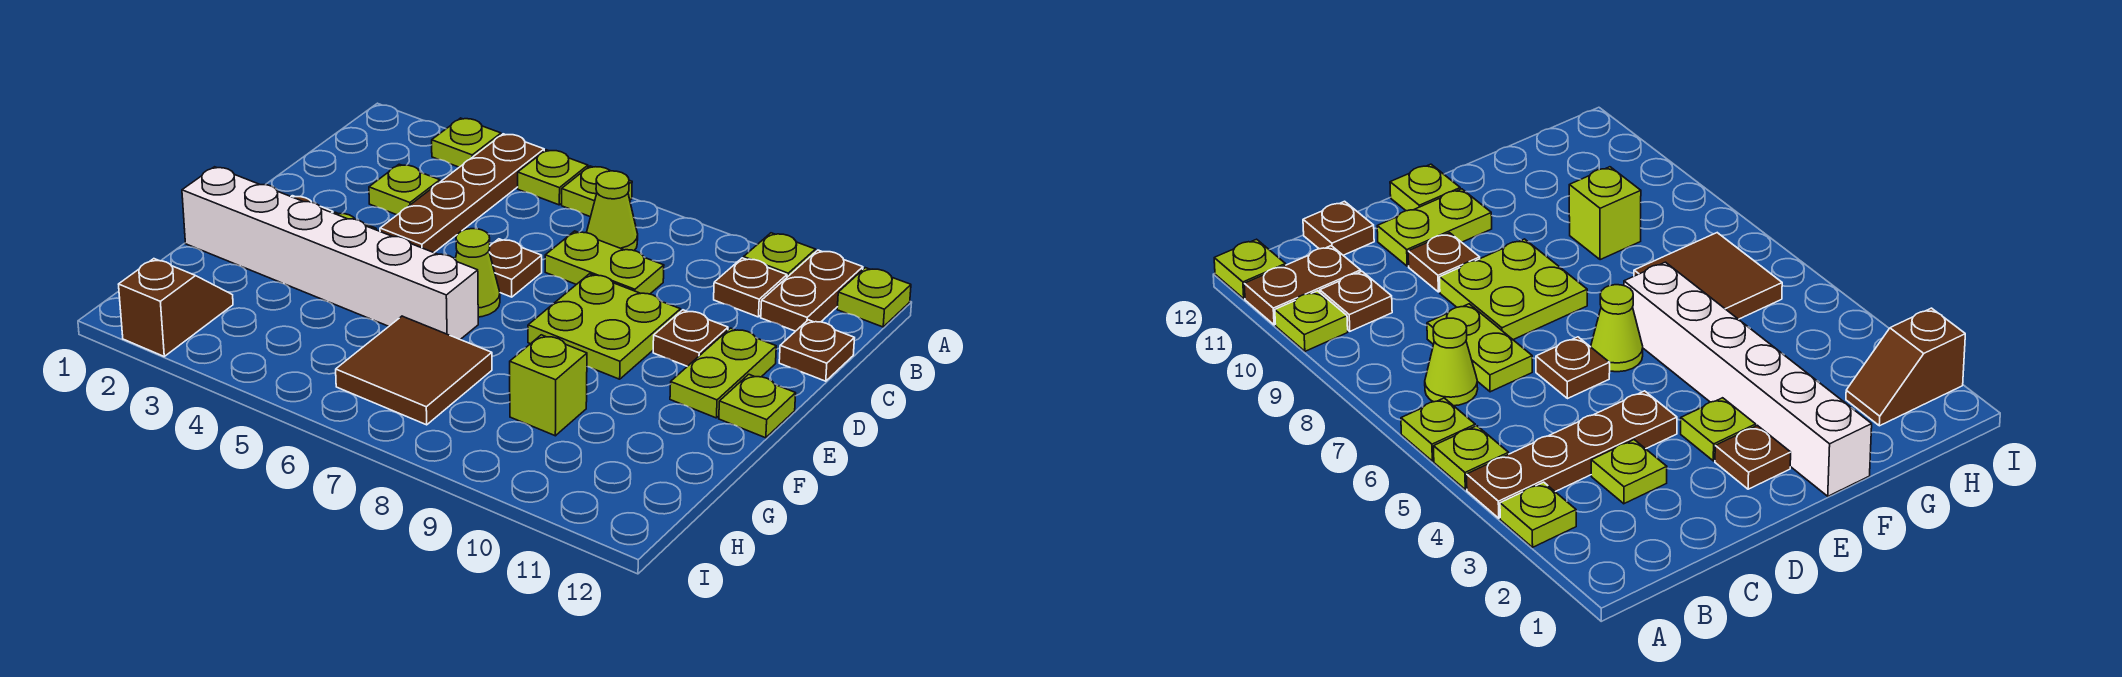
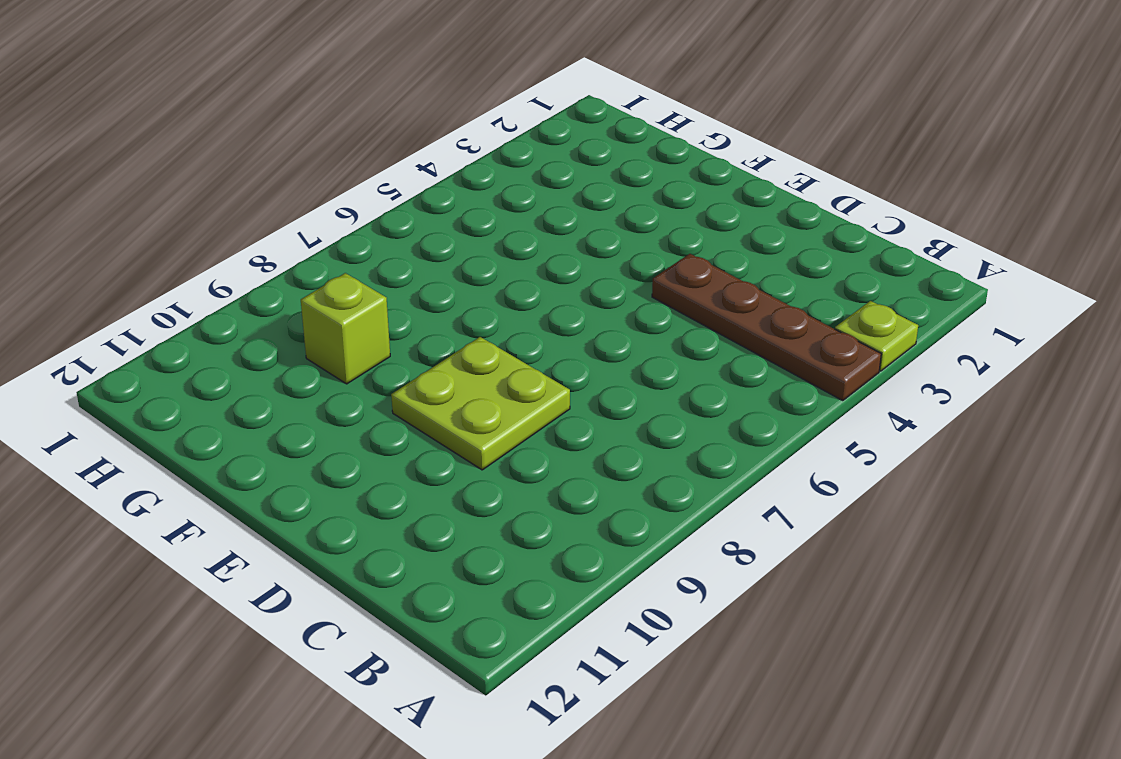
none -> lime plate A5 level 1
none -> lime plate A6 level 1
none -> lime plate A10 level 1

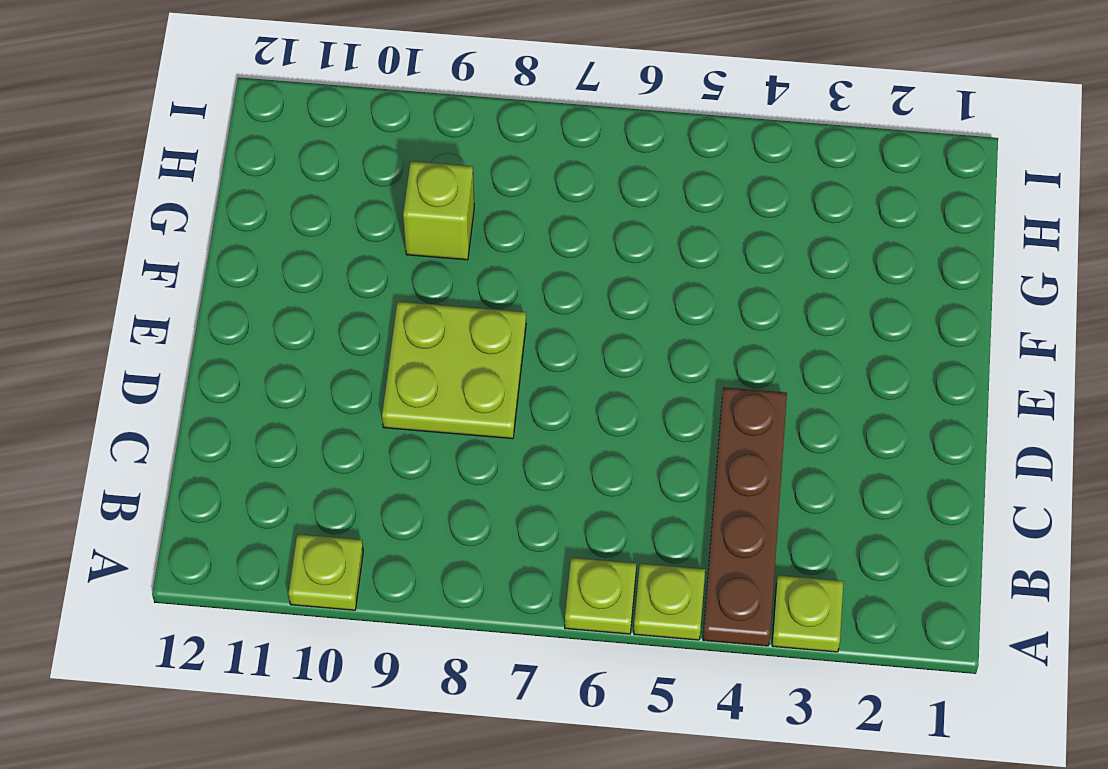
none -> brown plate A11:B11 level 1
none -> lime plate A12 level 1
none -> lime cone B7 level 1

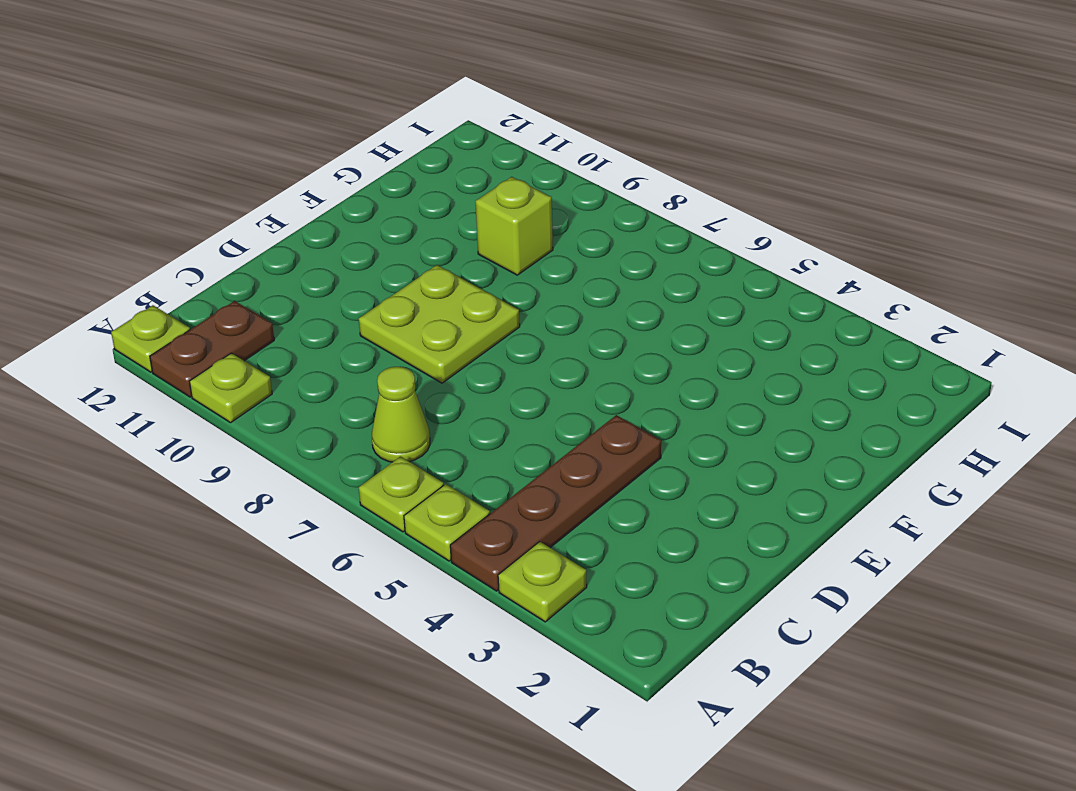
none -> brown plate B10 level 1
none -> lime plate C3 level 1
none -> lime plate C7:C8 level 1

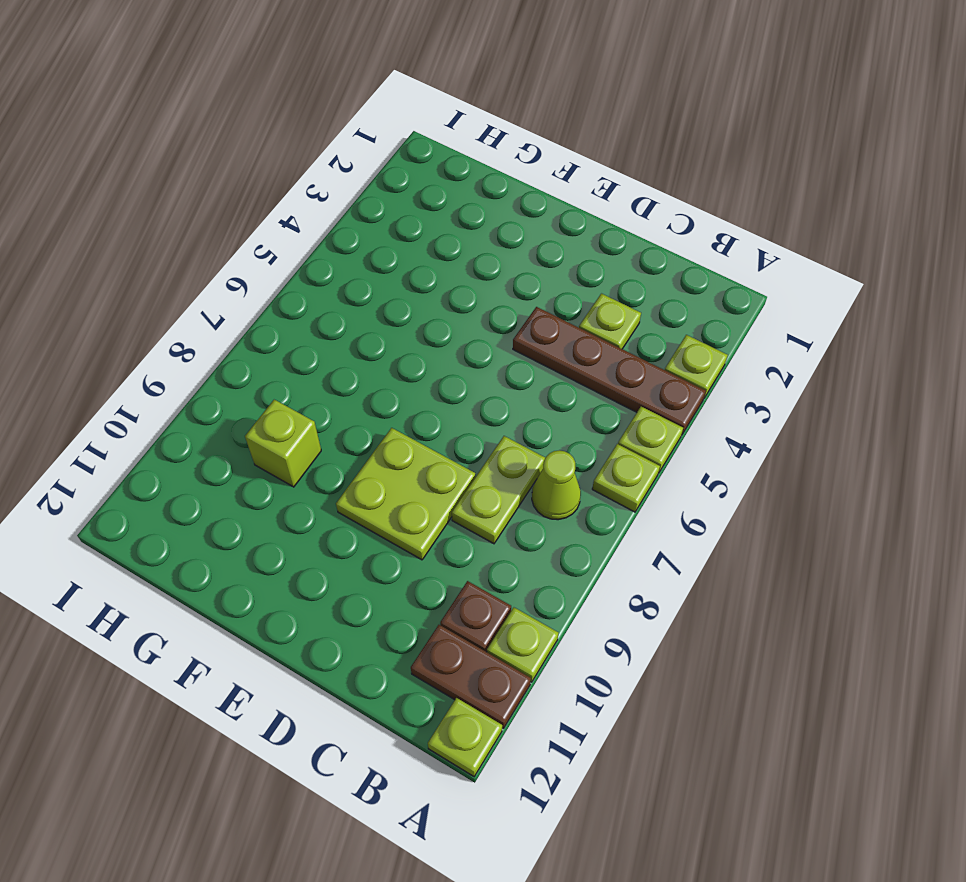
none -> brown plate C12 level 1
none -> brown plate D6 level 1
none -> brown plate D10 level 1

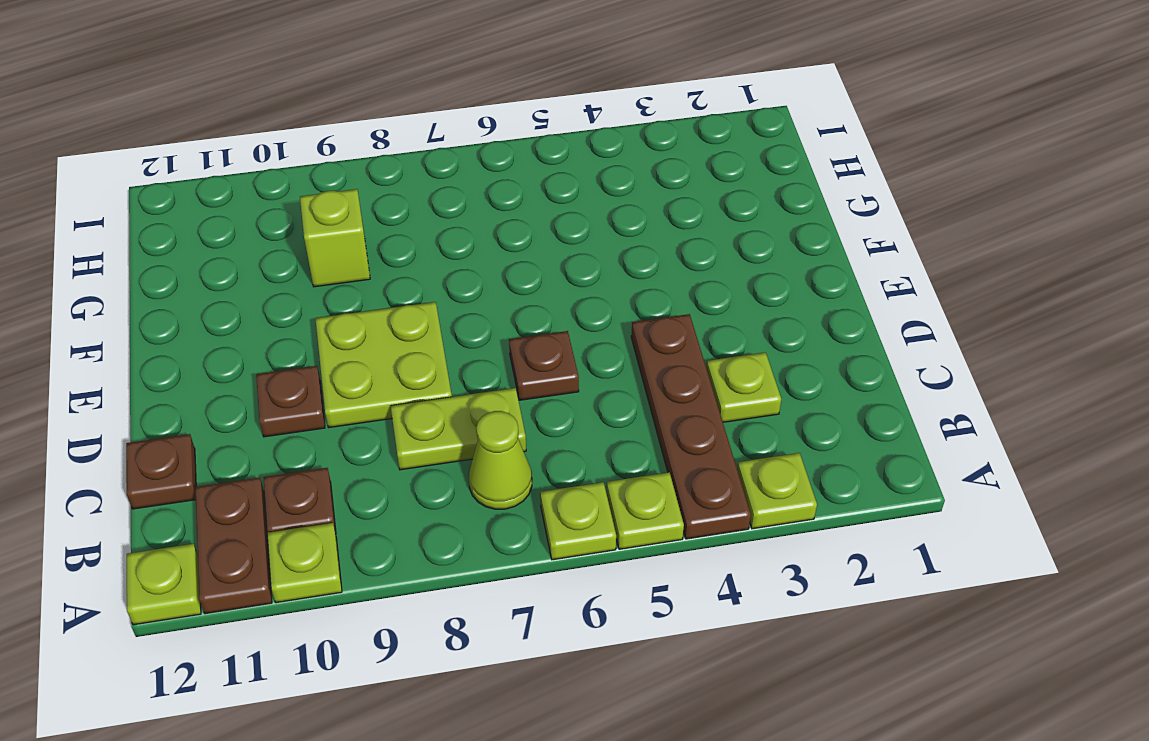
none -> lime plate D11:E11 level 1
none -> brown plate E2 level 1
none -> lime plate E3 level 1

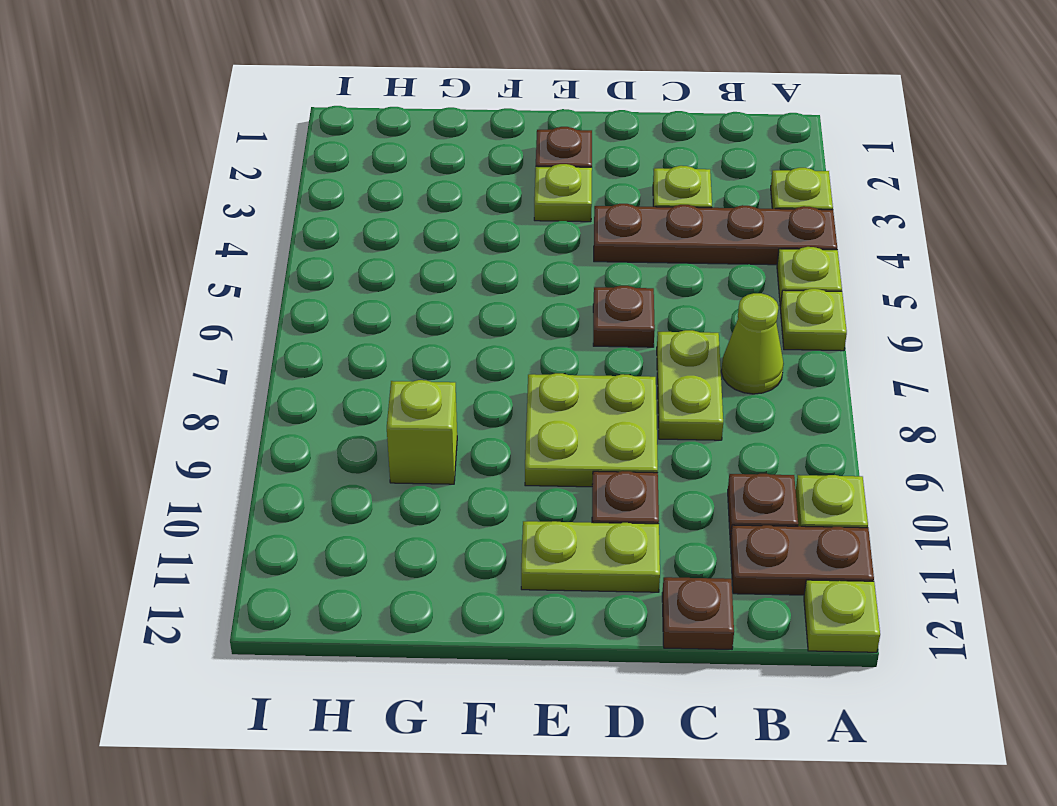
none -> lime cone E6 level 1
none -> lime plate E12 level 1
none -> white brick F1:F6 level 1

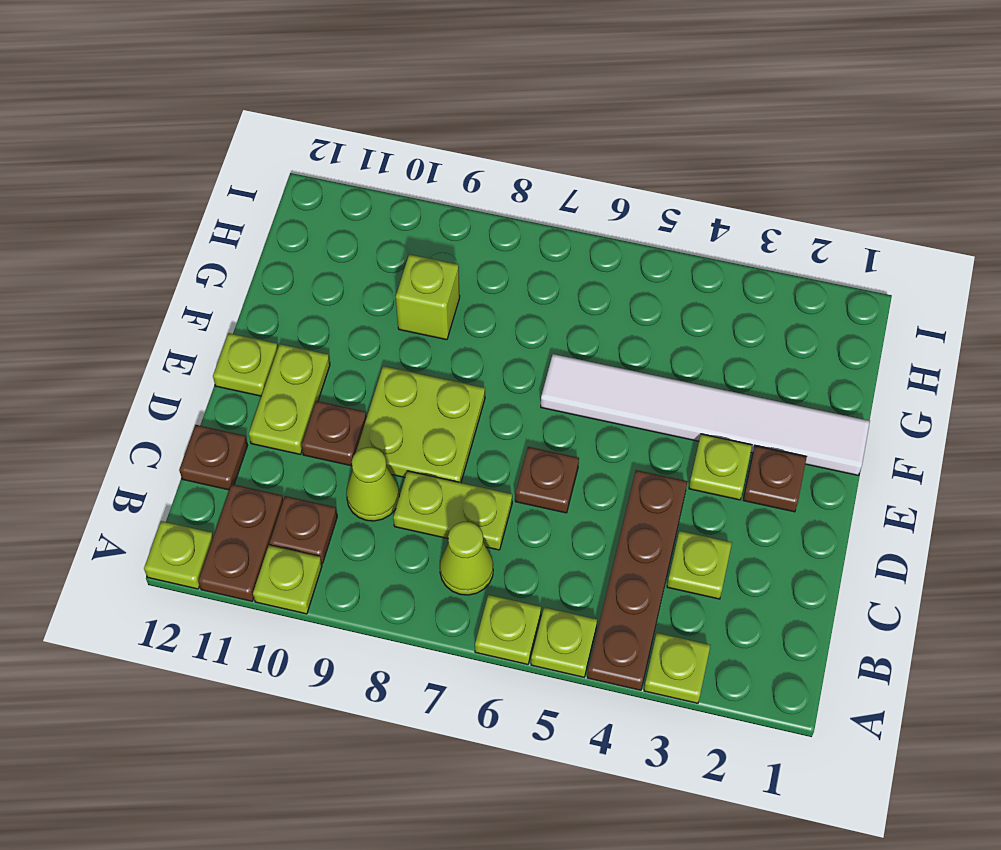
lime cone C9 level 1 -> lime cone E6 level 1
white tile F1:F6 level 1 -> white brick F1:F6 level 1
none -> brown tile G6:H7 level 1
none -> brown slope H2:I2 level 1 top I

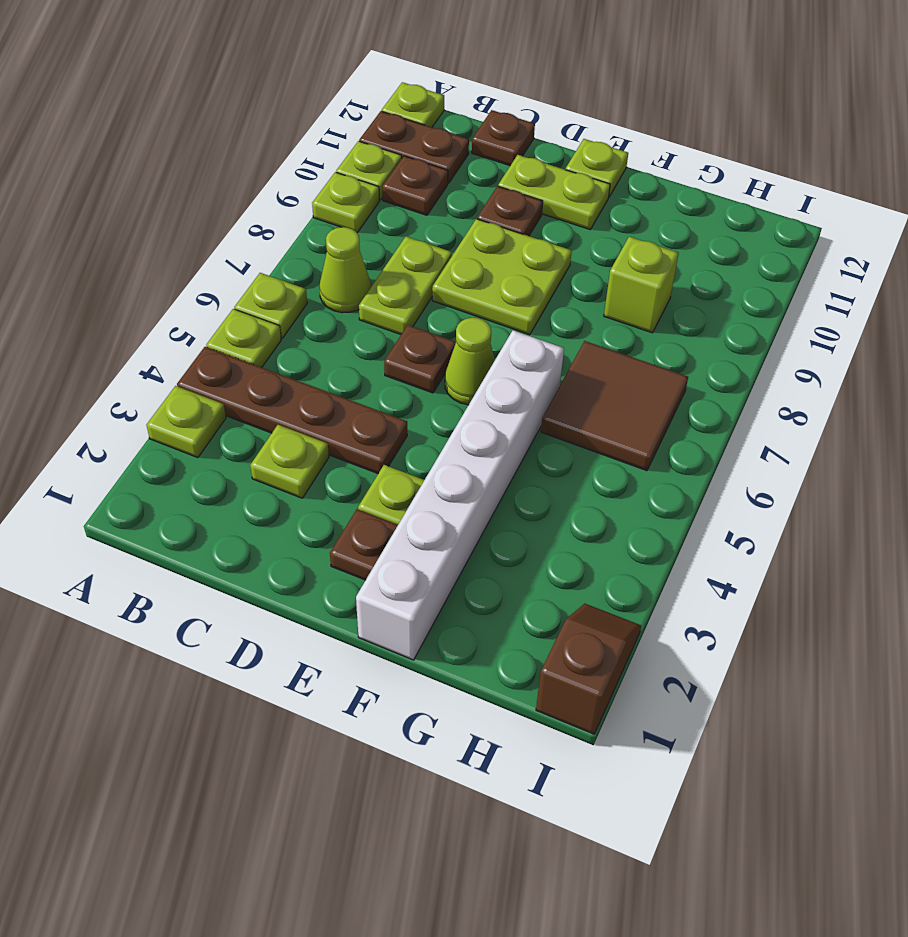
lime plate A9 level 1 -> none
brown slope I1:I2 level 1 top 1 -> brown slope H2:I2 level 1 top I

